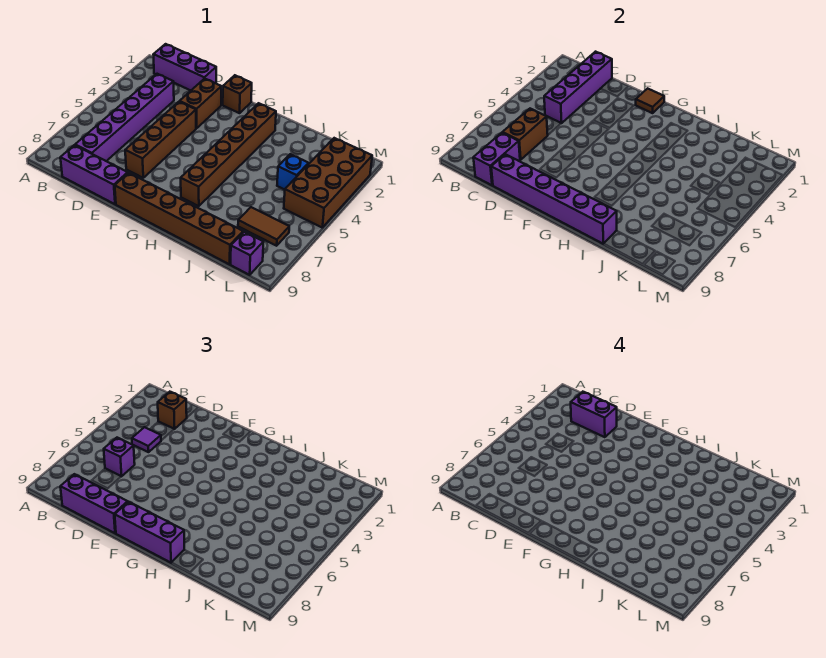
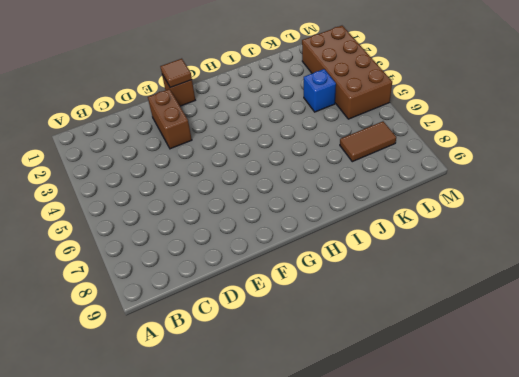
none -> purple brick B1:D1 level 1
none -> purple brick C3:C8 level 1
none -> purple brick C9:E9 level 1

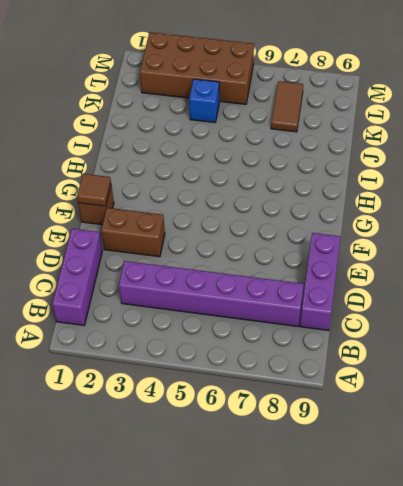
none -> brown brick E4:E7 level 1
none -> brown brick F9:K9 level 1
none -> brown brick H2:H7 level 1

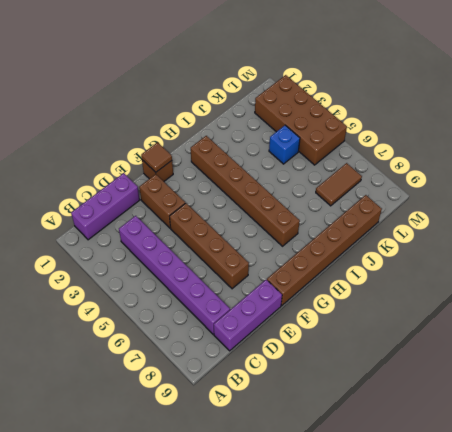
none -> purple brick L9 level 1
none -> purple brick C1:C4 level 2
none -> brown brick C6:C7 level 2

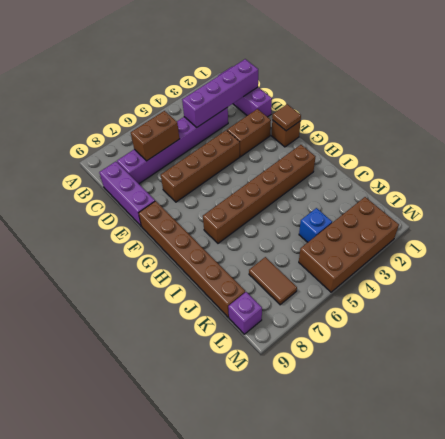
none -> purple brick C8:C9 level 2
none -> purple brick D9:I9 level 2
none -> brown brick C2 level 3

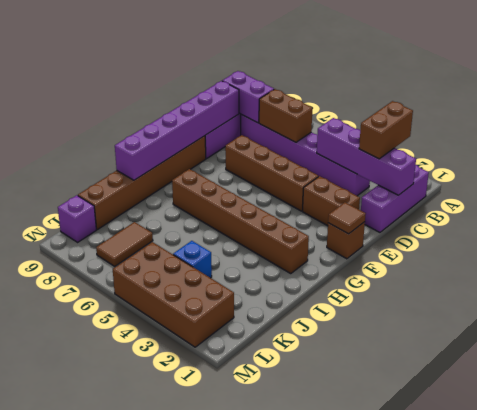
brown brick B2:C2 level 3 -> brown brick C2 level 3
none -> purple tile C4 level 3
none -> purple brick C6 level 3
none -> purple brick C9:E9 level 3

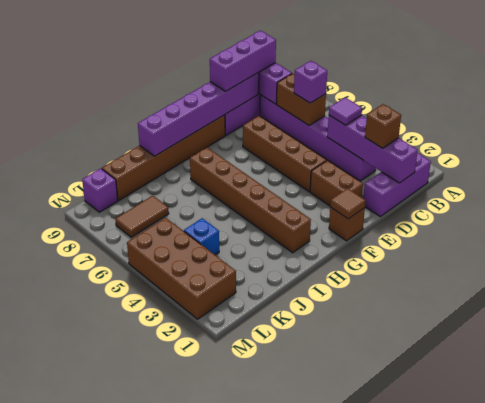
none -> purple brick F9:H9 level 3
none -> purple brick C2:D2 level 4

